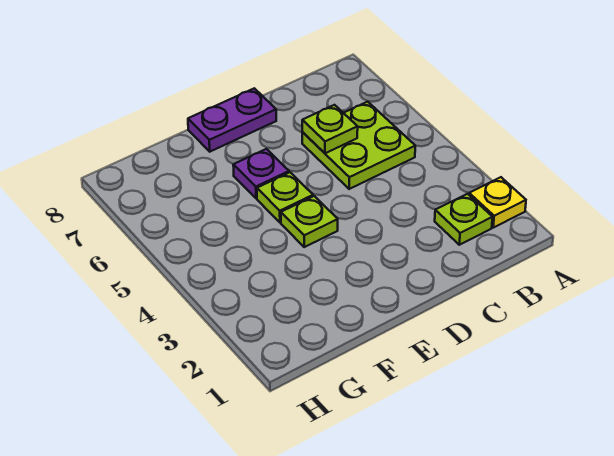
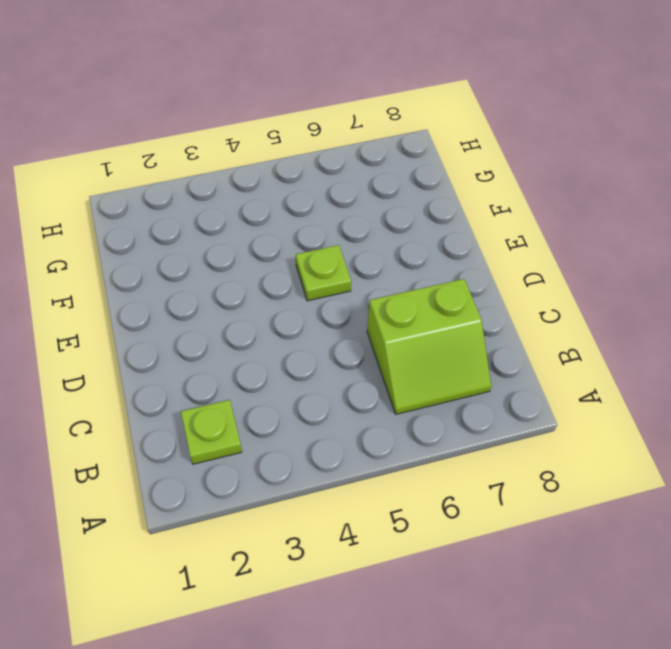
lime slope B6:C7 level 1 top C -> lime plate B5:C6 level 1
none -> yellow plate A2 level 1
none -> purple plate D8:E8 level 1

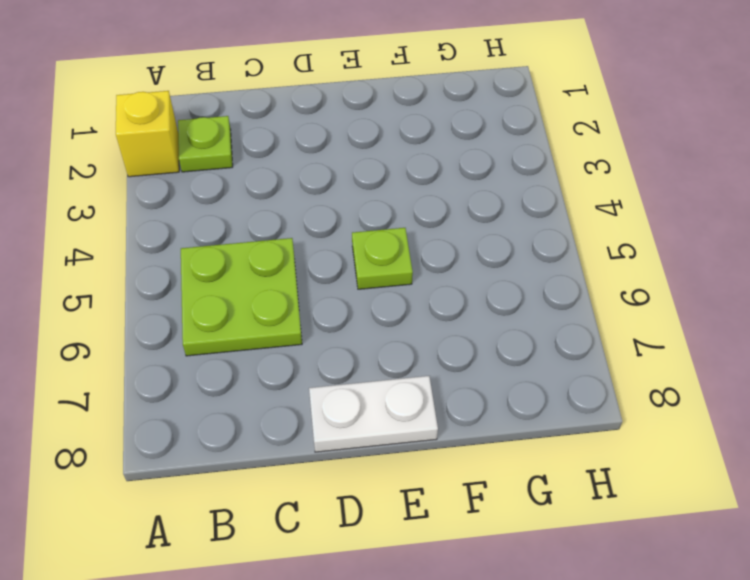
yellow brick A2 level 1 -> yellow plate A2 level 1
white plate D8:E8 level 1 -> purple plate D8:E8 level 1
none -> lime plate E4 level 1
none -> purple plate E6 level 1

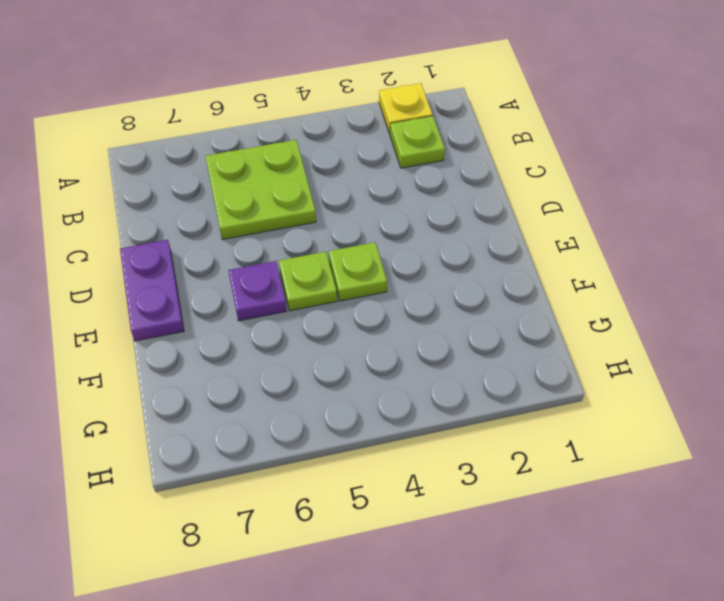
none -> lime plate C6 level 2

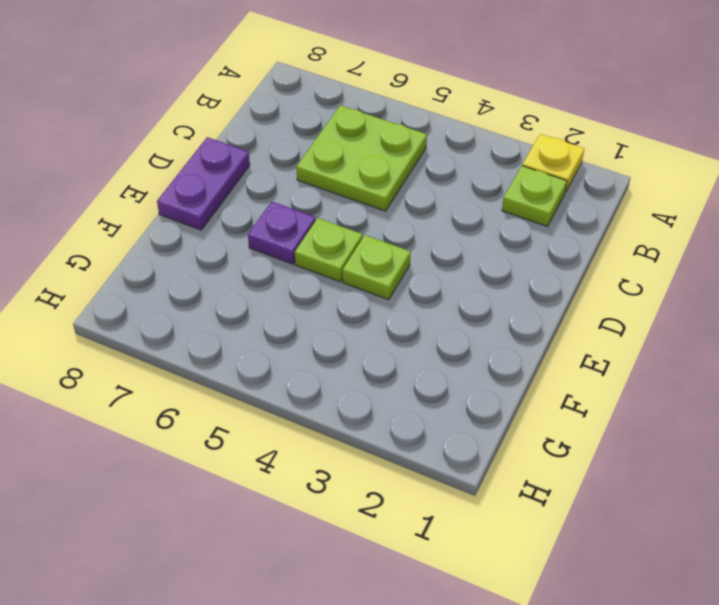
none -> lime plate C6 level 2

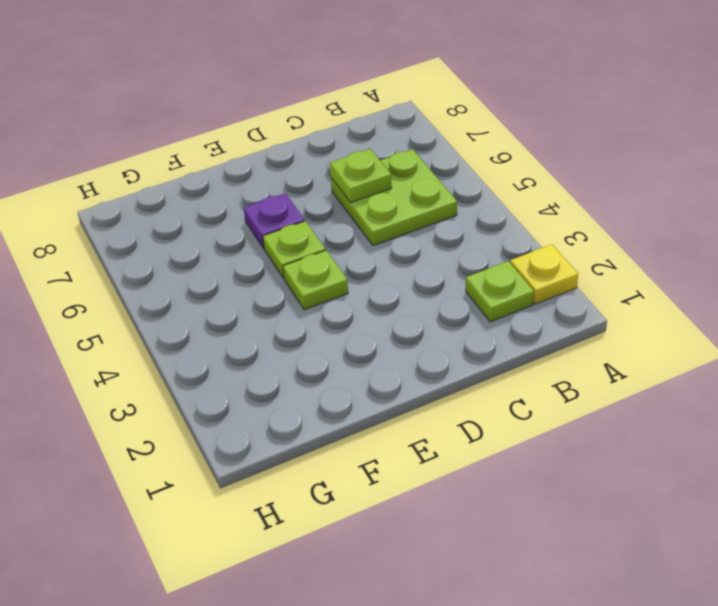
none -> purple plate D8:E8 level 1

